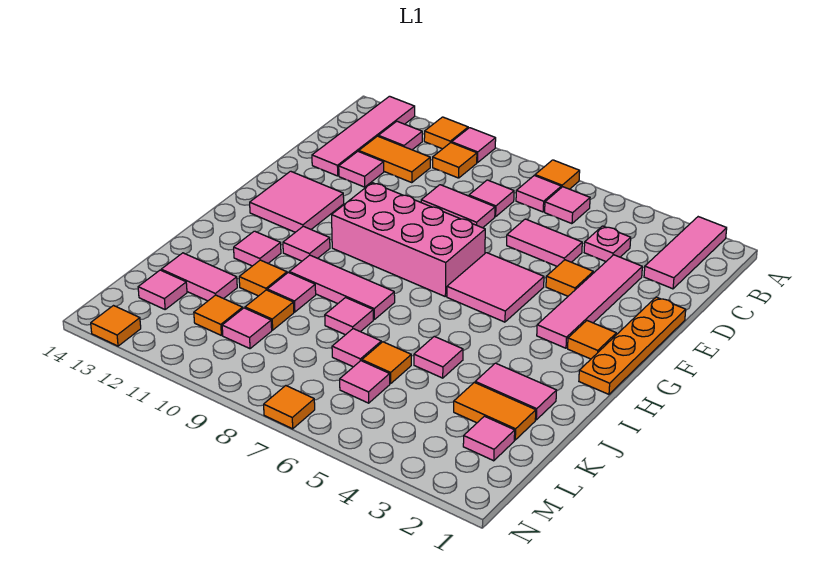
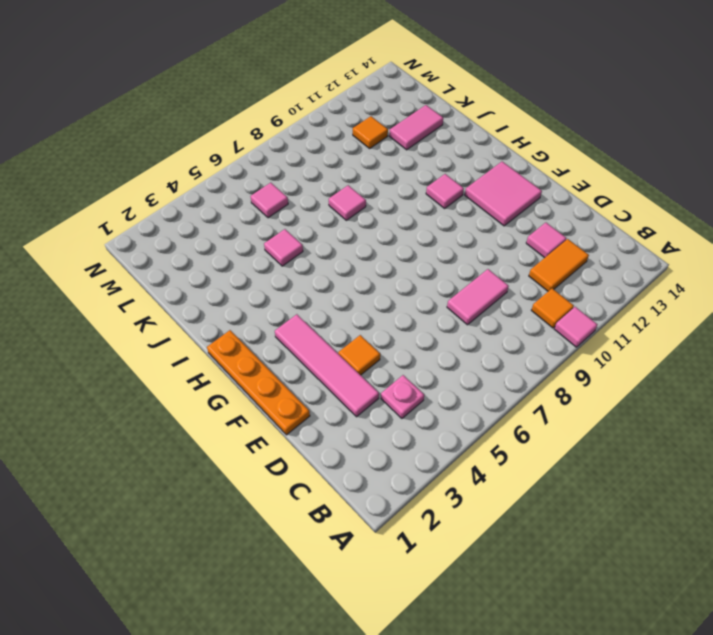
none -> pink tile A2:C2 level 1
none -> orange tile A7 level 1
none -> orange tile A11 level 1
none -> pink tile A13:D13 level 1

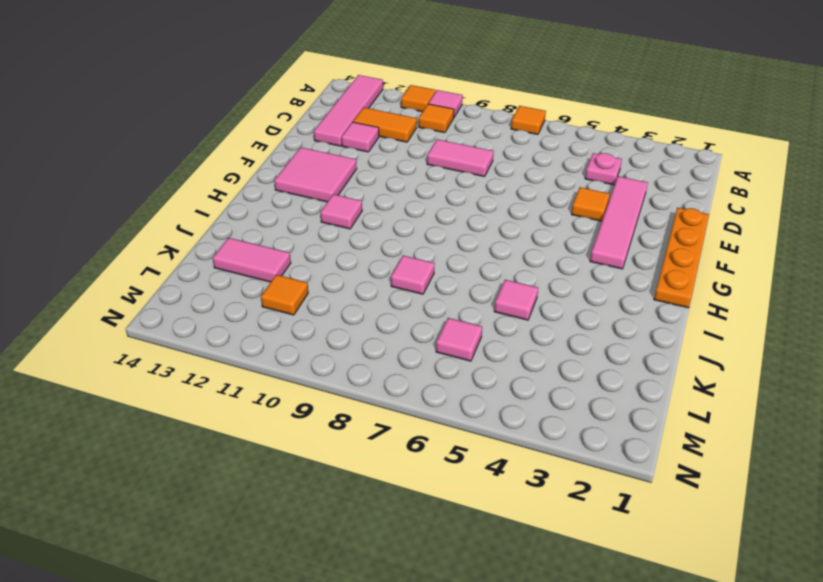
none -> pink tile A2:C2 level 1
none -> pink tile B6 level 1
none -> pink tile B7 level 1
none -> pink tile B12 level 1

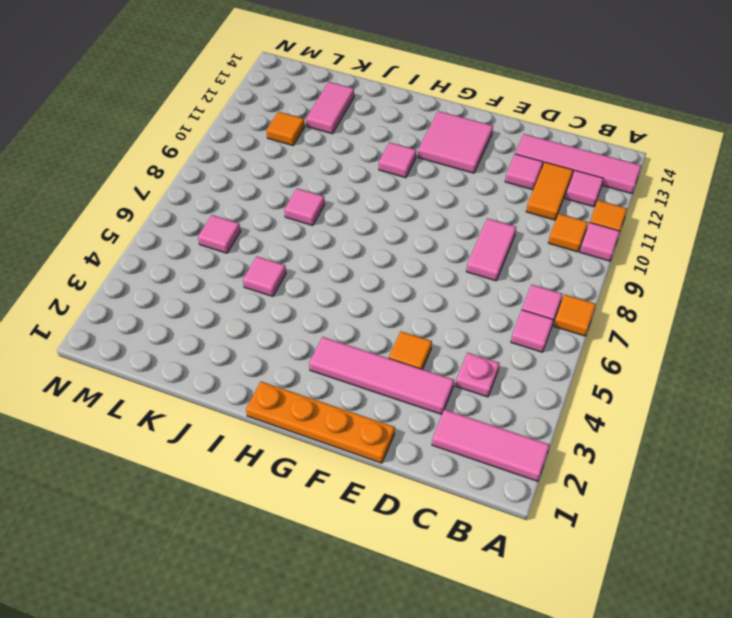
none -> pink tile C8 level 1
none -> pink tile D5:D6 level 1
none -> pink tile F5:G6 level 1
none -> pink brick F7:G10 level 1

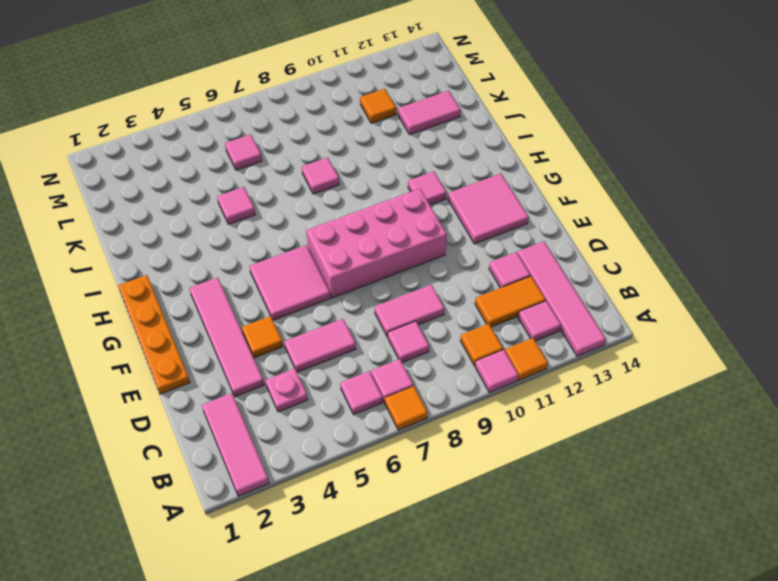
none -> orange tile G2 level 1
none -> pink tile I8:I10 level 1
none -> pink tile I12 level 1
none -> pink tile J2:J3 level 1

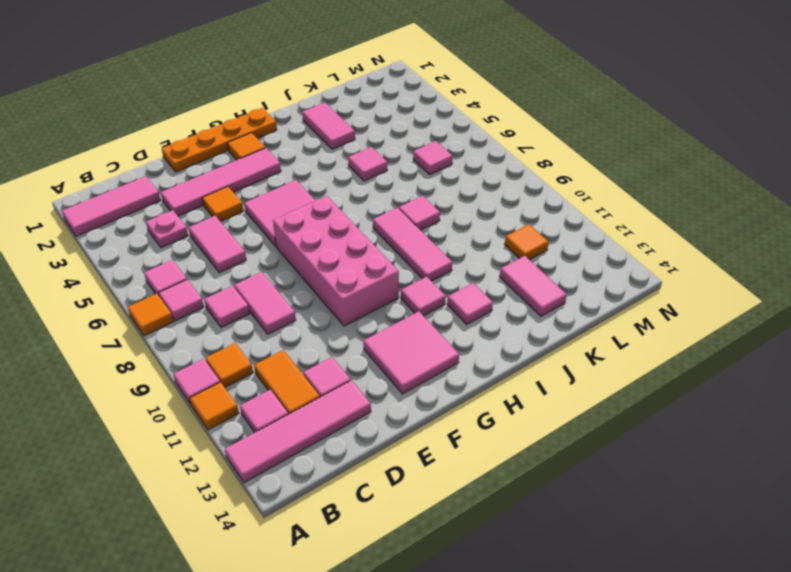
none -> pink tile J10 level 1
none -> orange tile J11 level 1
none -> orange tile K2:K3 level 1
none -> orange tile K6 level 1

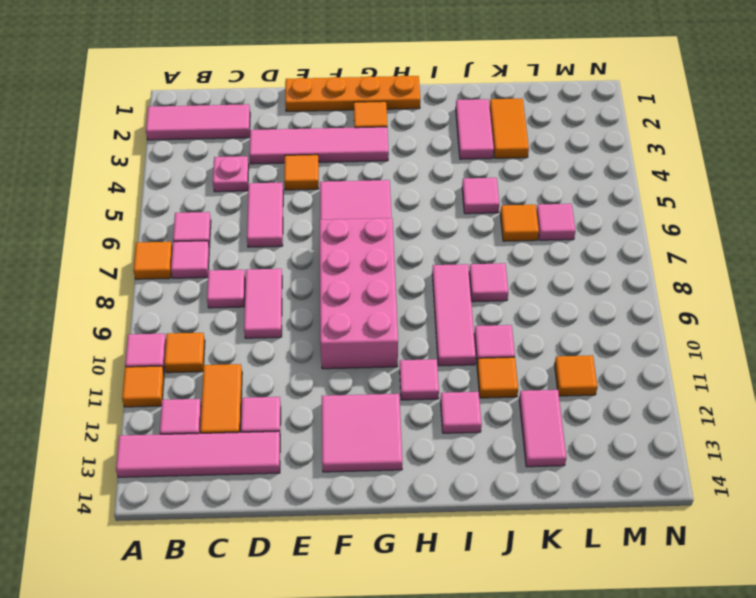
none -> pink tile K7 level 1
none -> orange tile K10 level 1
none -> pink tile L2 level 1
none -> pink tile L10 level 1

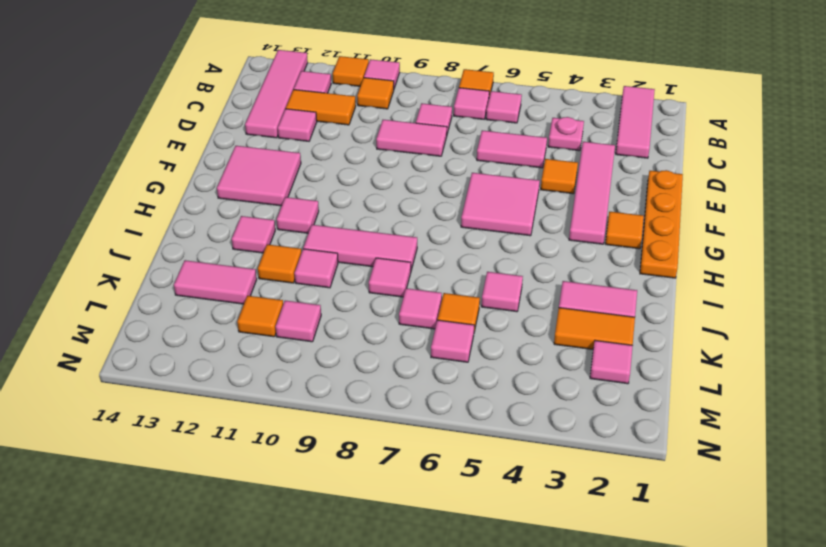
none -> pink brick F7:G10 level 1
none -> orange tile K10 level 1
none -> pink tile L13 level 1
none -> orange tile N7 level 1

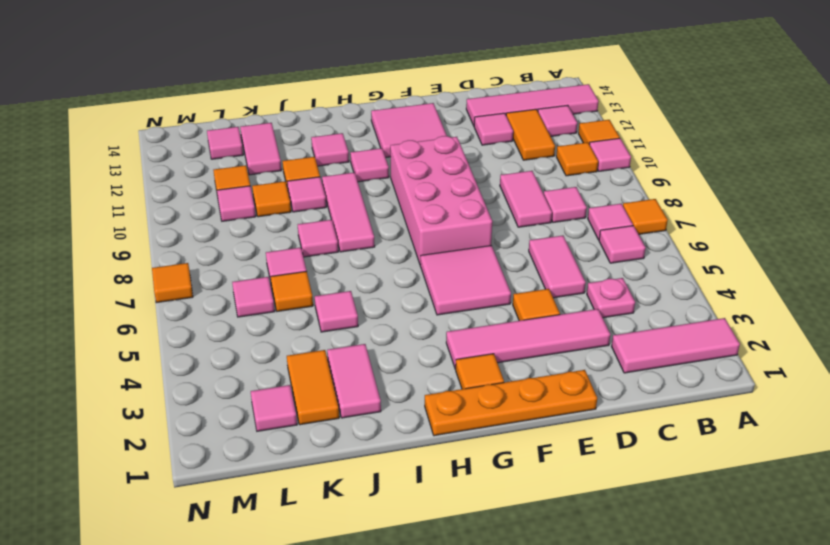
none -> orange tile N13 level 1

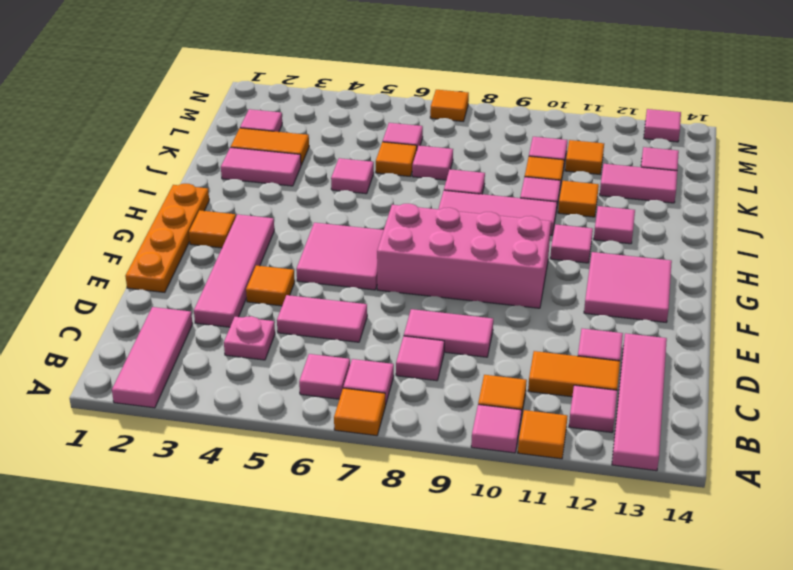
pink tile N13 level 1 -> orange tile N13 level 1

